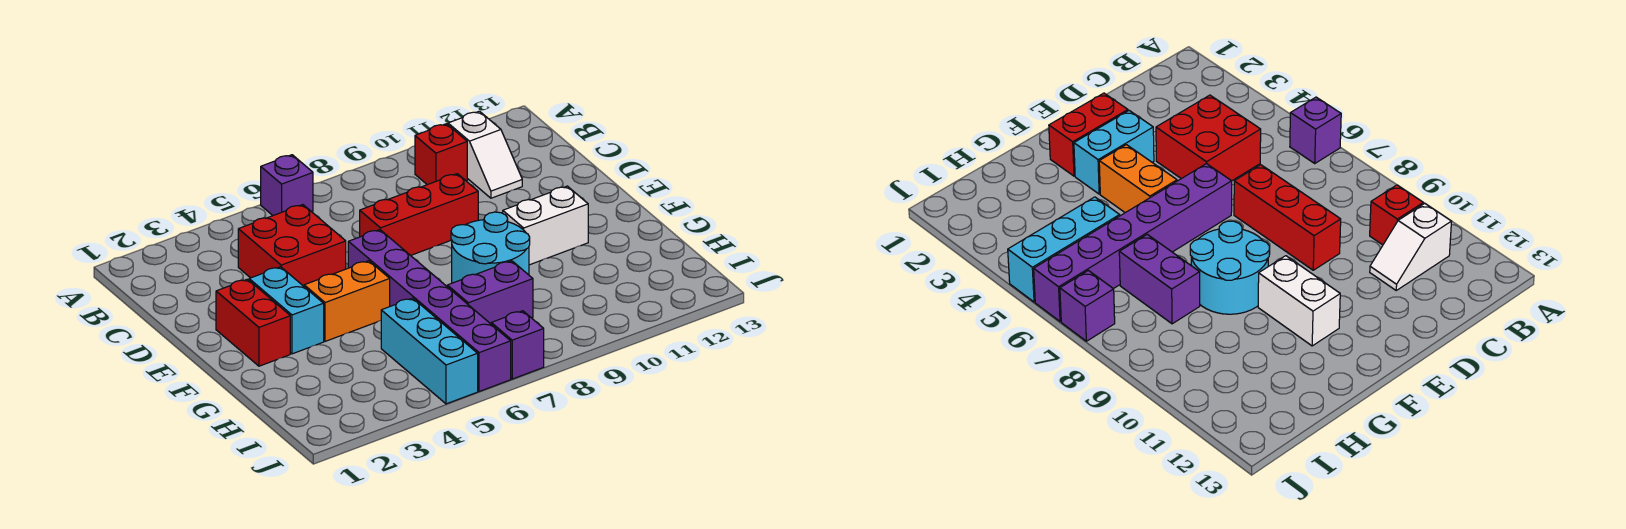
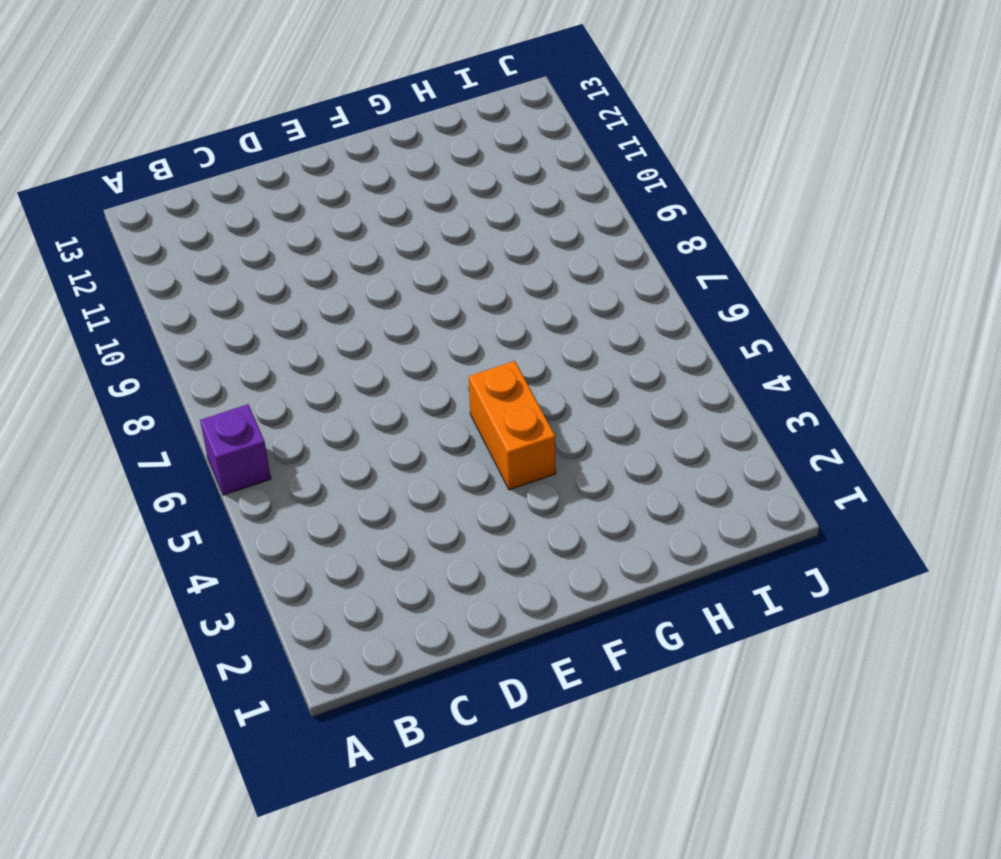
none -> red brick B10 level 1
none -> white slope B11:C11 level 1 top B
none -> red brick C4:D5 level 1

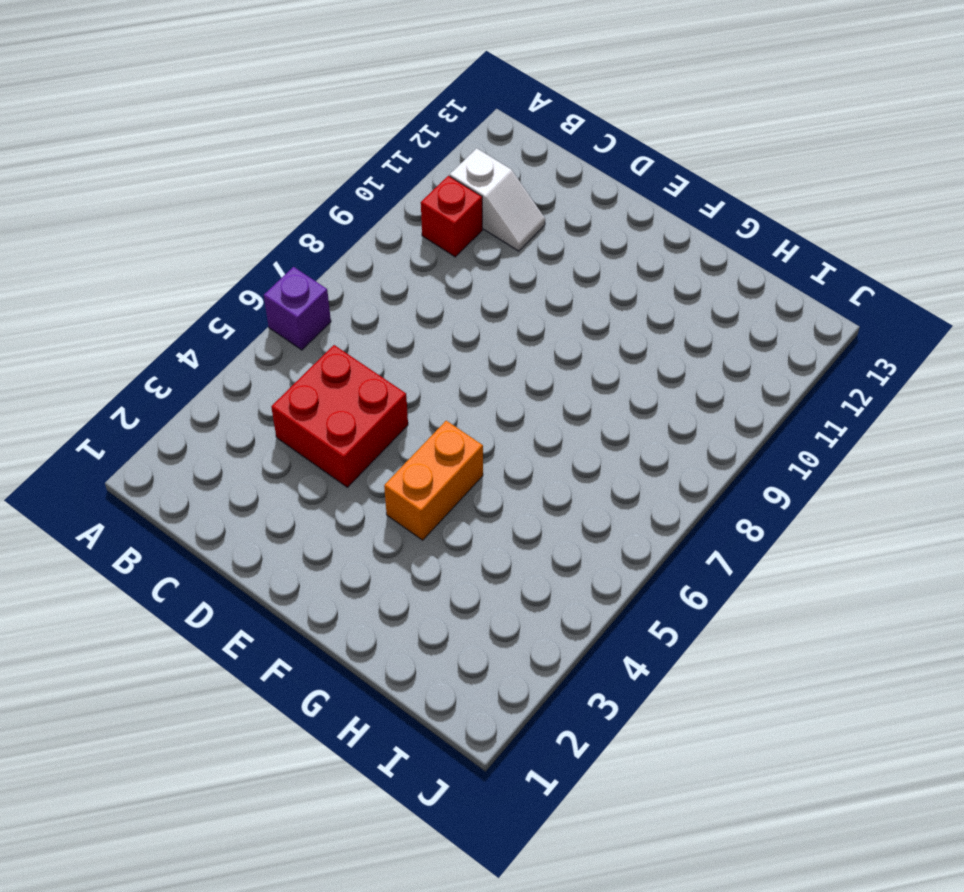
none -> red brick D7:D9 level 1
none -> red brick E2:F2 level 1
none -> cyan brick E3:F3 level 1

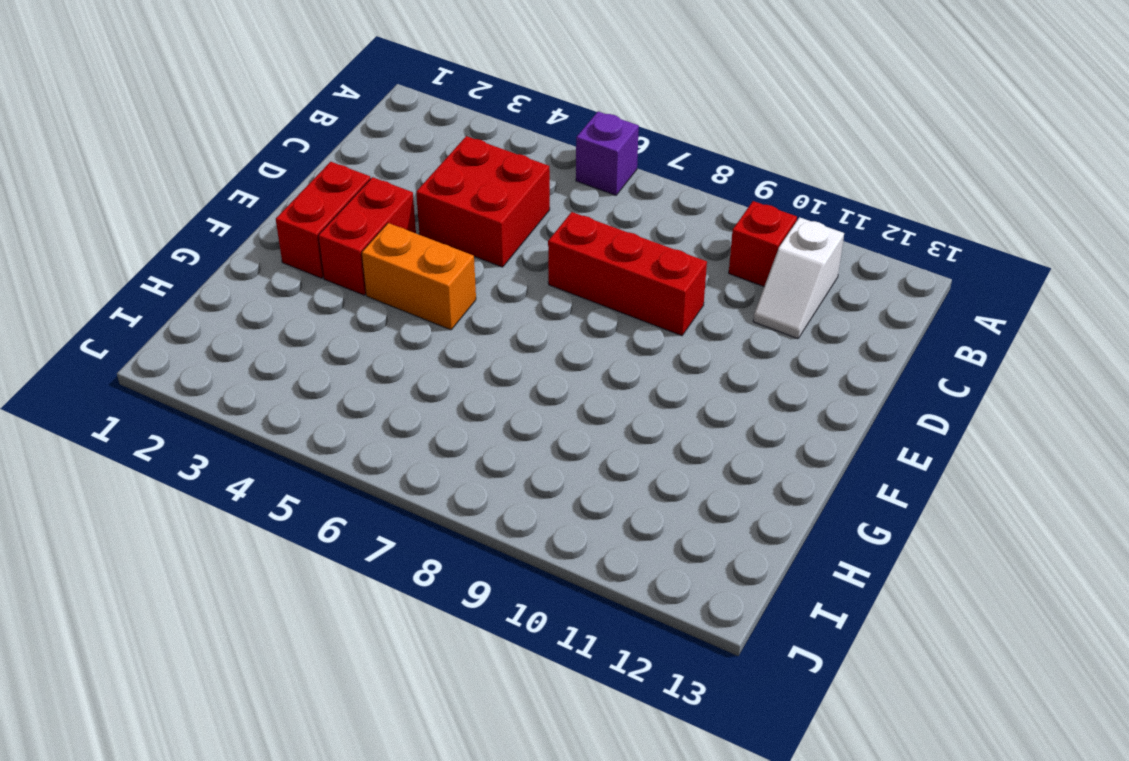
red brick E3:F3 level 1 -> cyan brick E3:F3 level 1
none -> purple brick E6:J6 level 1
none -> cyan round brick F8:G9 level 1
none -> white brick F10:F11 level 1

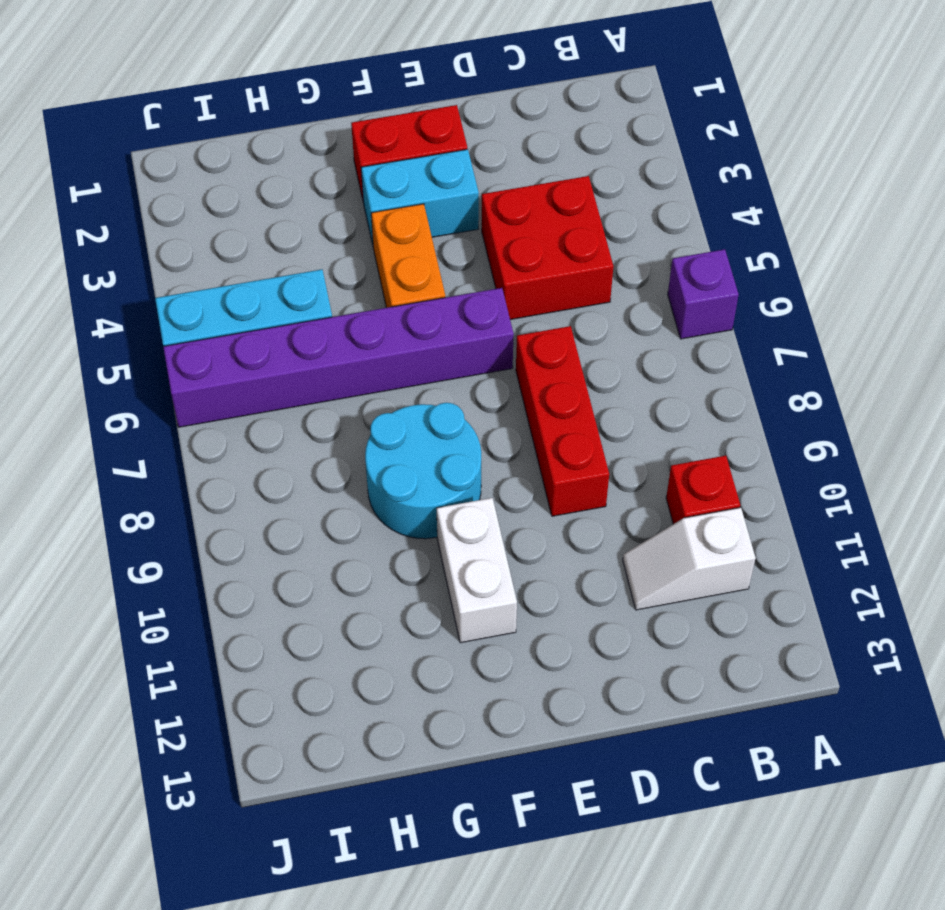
none -> purple brick H7:H8 level 1
none -> purple brick J7 level 1

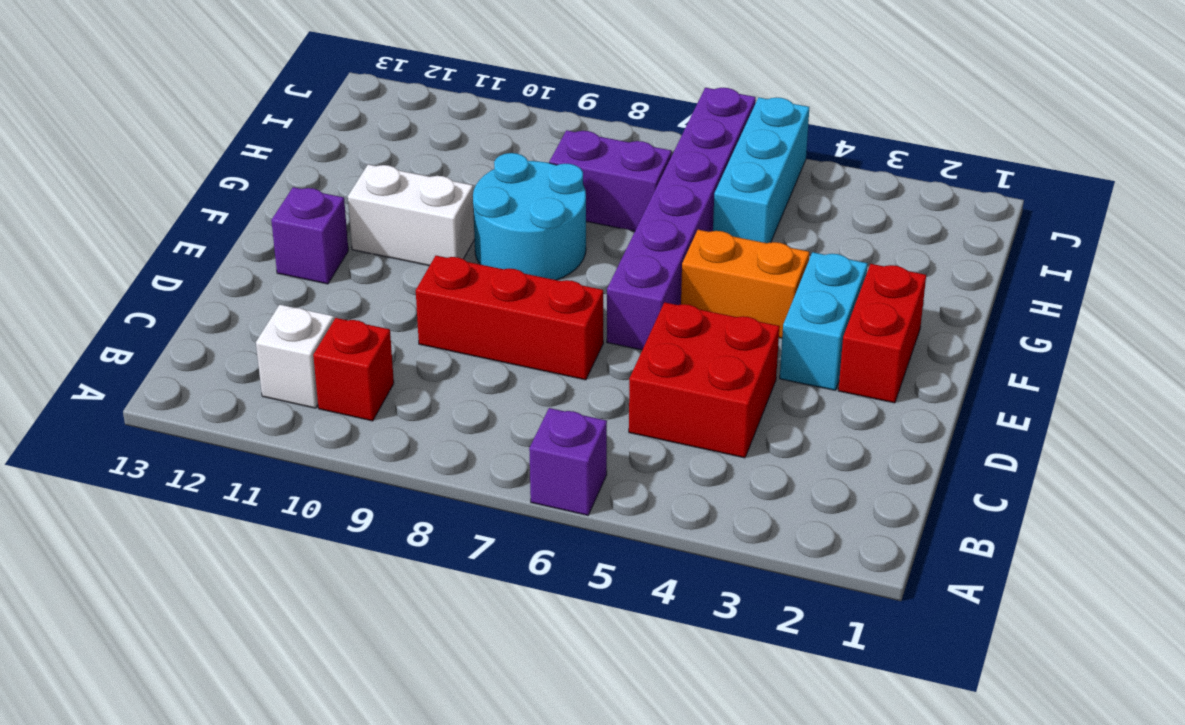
purple brick E12 level 1 -> purple brick J7 level 1

